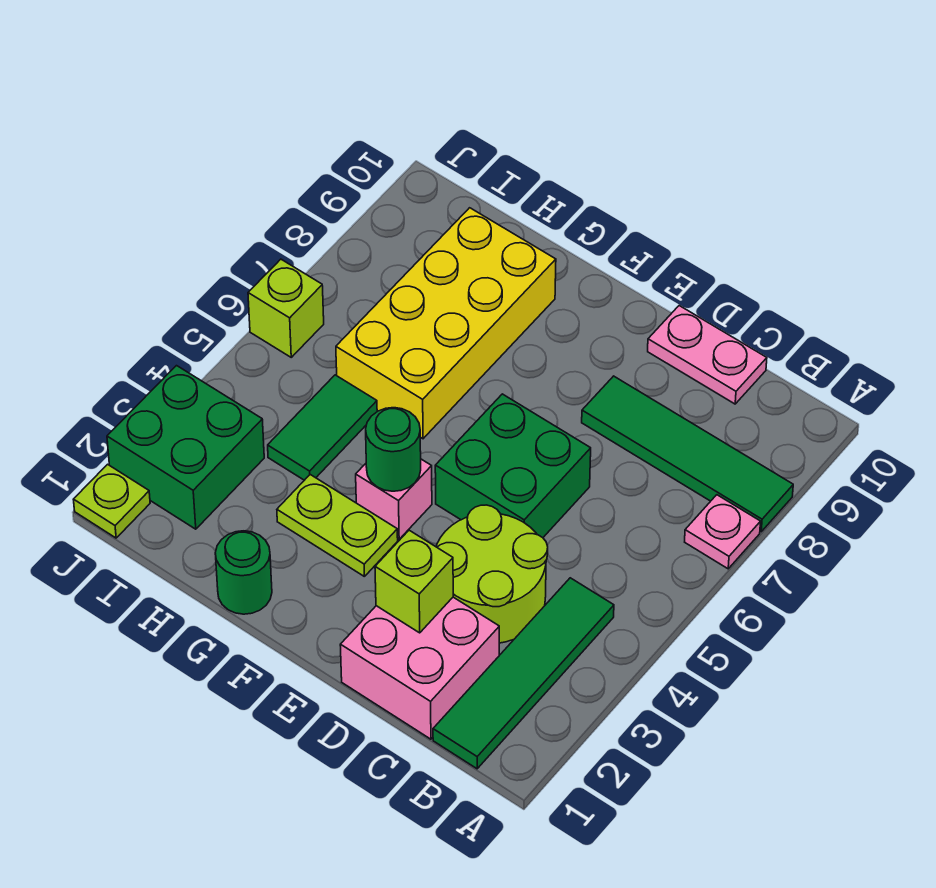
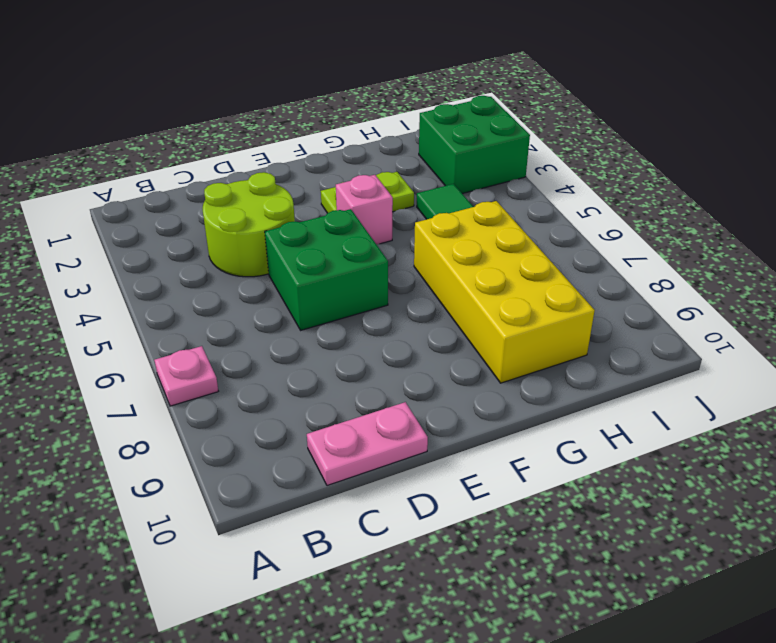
none -> green tile A8:D8 level 1
none -> green tile B1:B4 level 1
none -> pink brick C1:D2 level 1

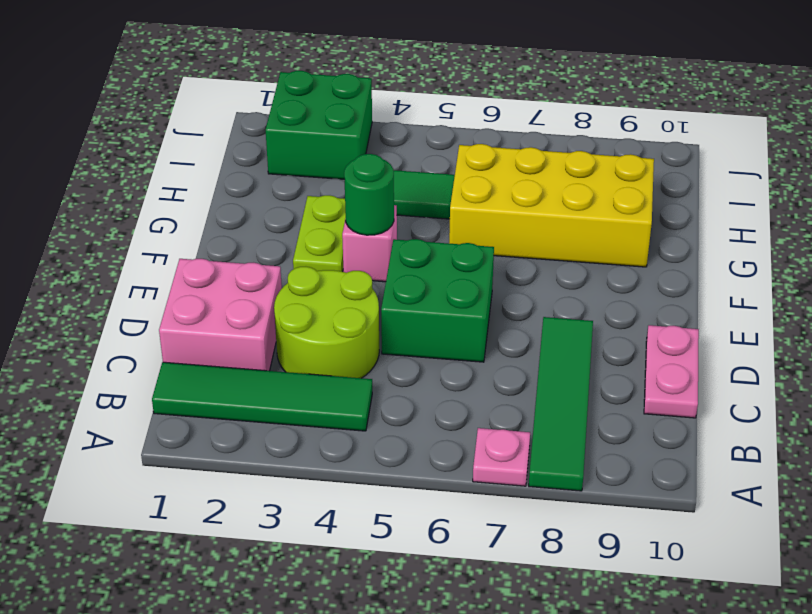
none -> green round brick G1 level 1
none -> lime plate J1 level 1
none -> lime brick J6 level 1

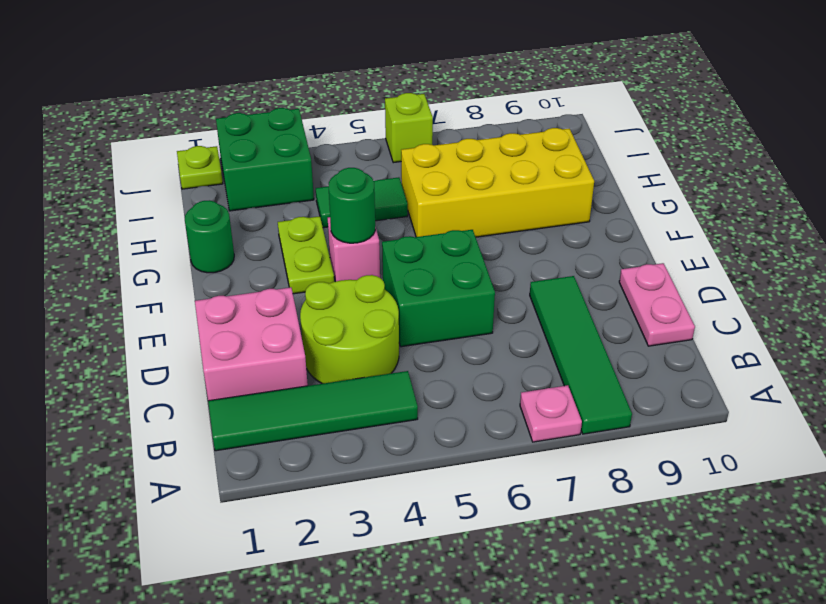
none -> lime brick D2 level 2

